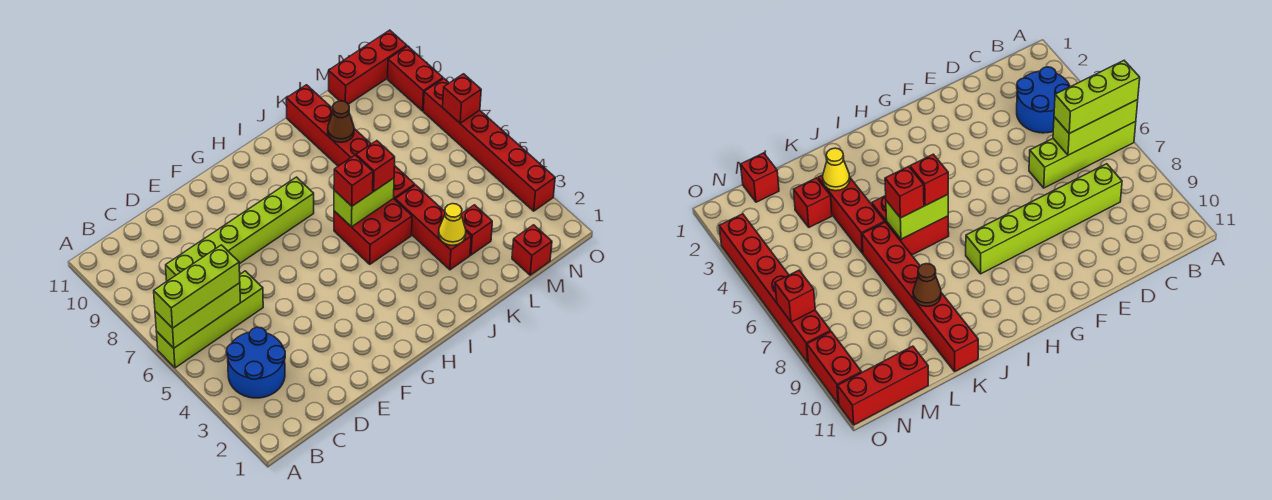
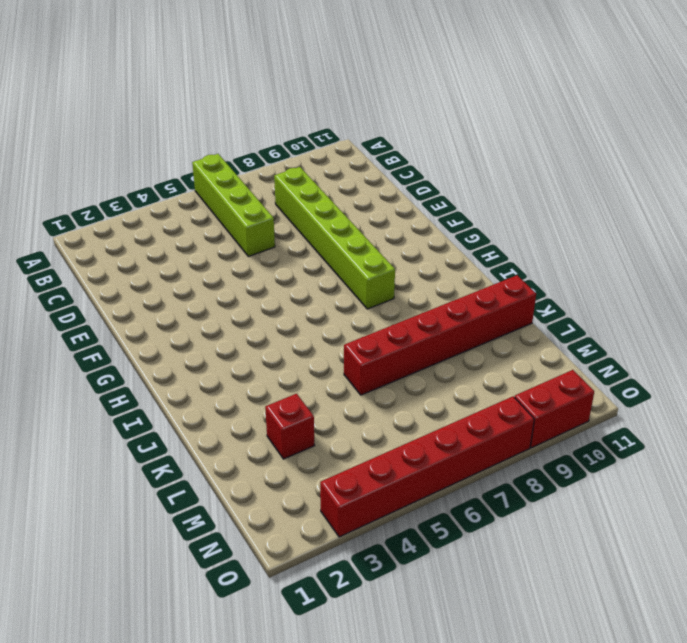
none -> blue round brick B3:C4 level 1
none -> red brick I5:J6 level 1
none -> red brick K3:K5 level 1

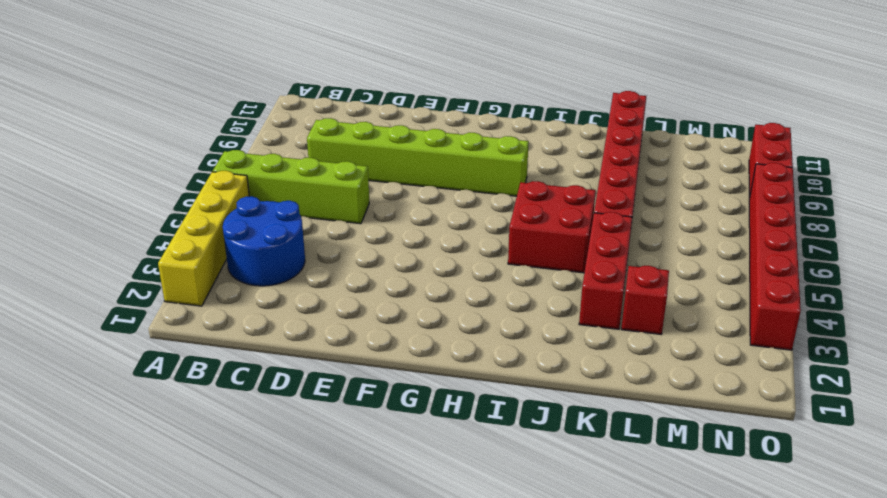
yellow brick A2:A5 level 1 -> none
none -> red brick M1 level 1
none -> red brick M11:O11 level 1
none -> lime brick A6:C6 level 2

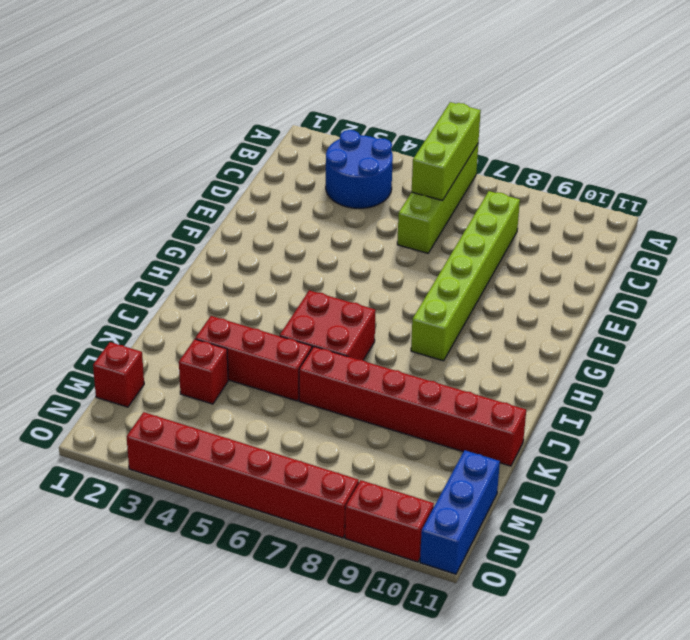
blue brick M11:O11 level 1 -> red brick M11:O11 level 1
none -> lime brick I6:J6 level 2
none -> yellow cone K3 level 2
none -> brown cone K9 level 2

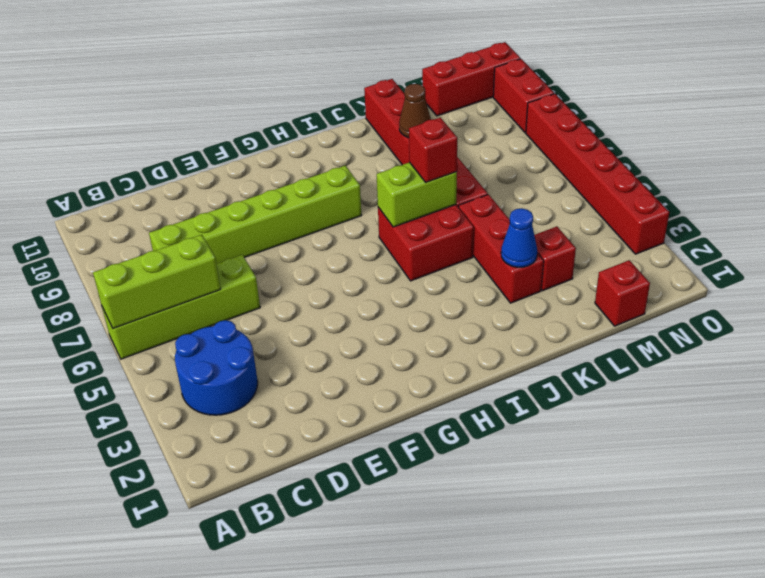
blue cone K3 level 2 -> yellow cone K3 level 2
none -> red brick O7 level 2
none -> lime brick A6:C6 level 3
none -> red brick I6 level 3

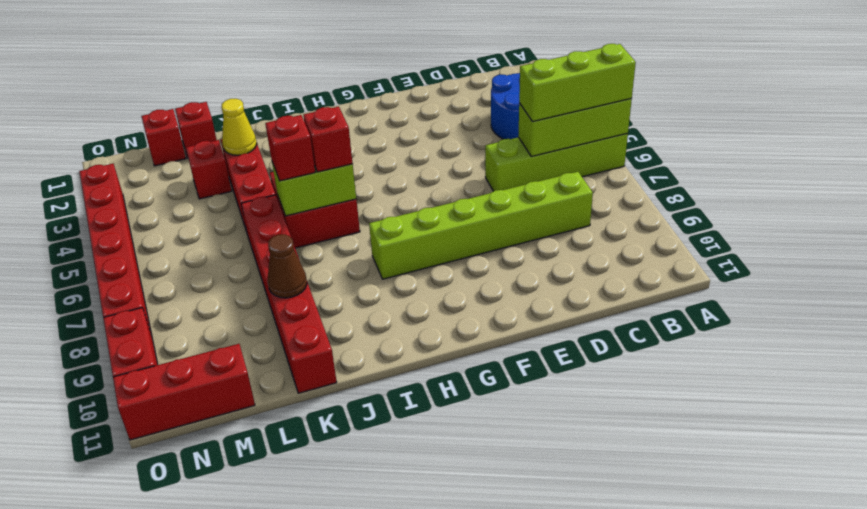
red brick L1 level 1 -> red brick O7 level 2

